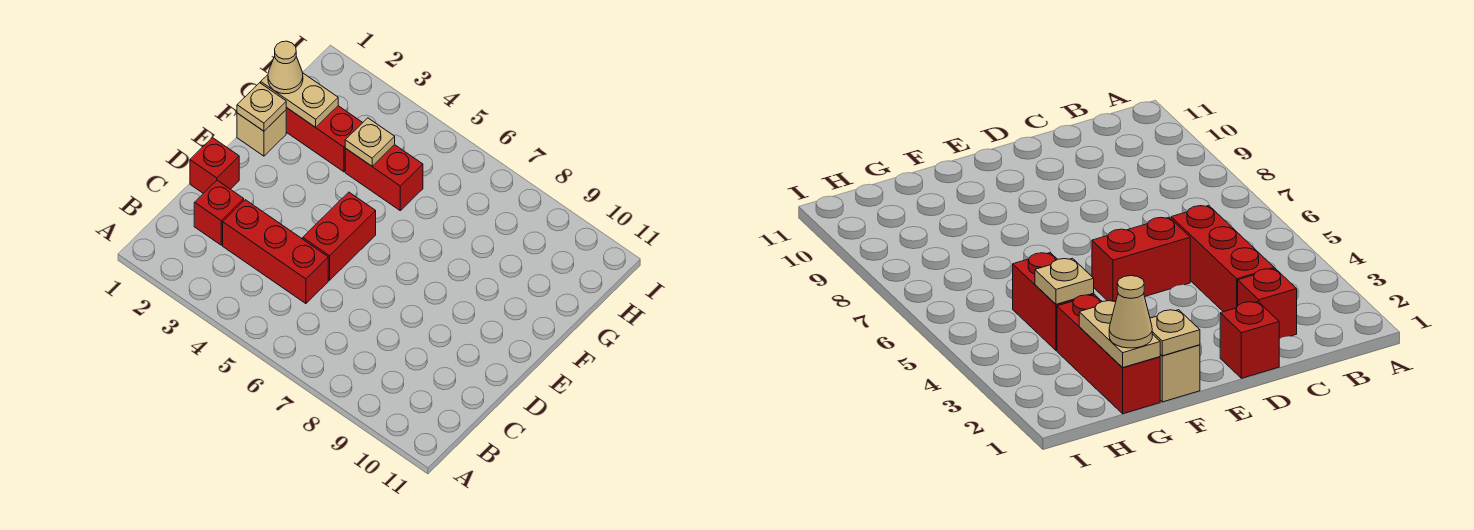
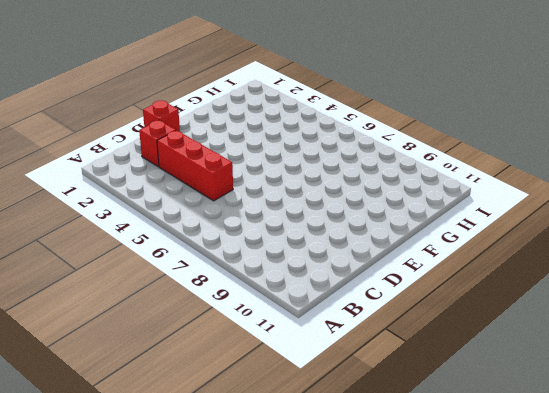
none -> red brick D5:E5 level 1
none -> tan brick F1 level 1

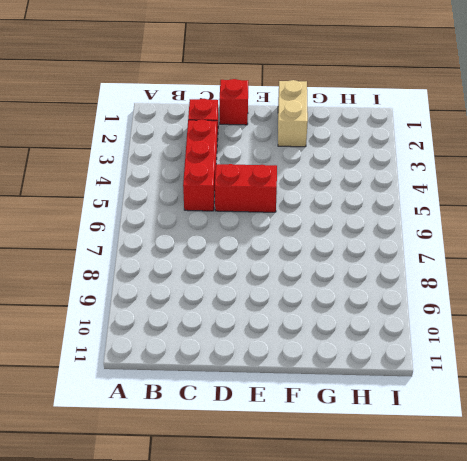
tan brick F1:F2 level 1 -> tan brick F1 level 1
none -> red brick G1:G3 level 1
none -> red brick G4:G5 level 1

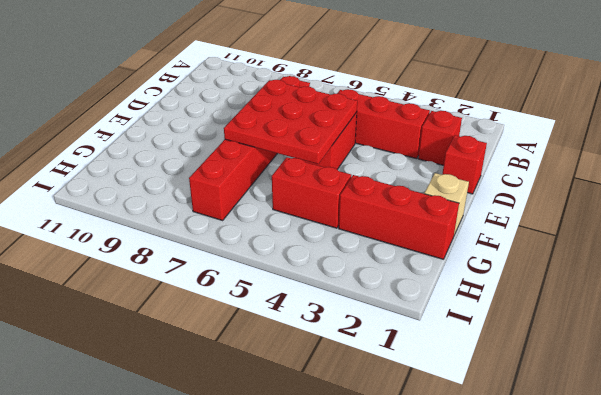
red brick C7:H7 level 1 -> none
red plate D5:F7 level 2 -> none
none -> tan plate F1 level 2
none -> tan plate G1:G2 level 2

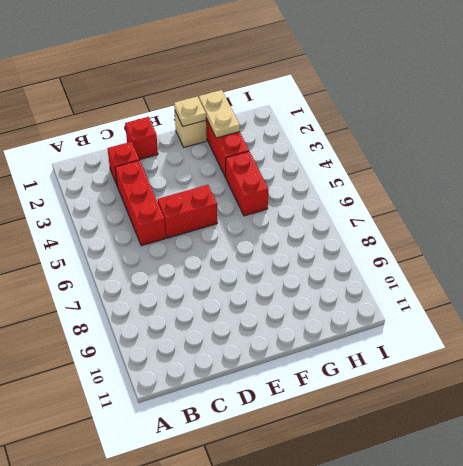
none -> tan plate G4 level 2
none -> tan cone G1 level 3

